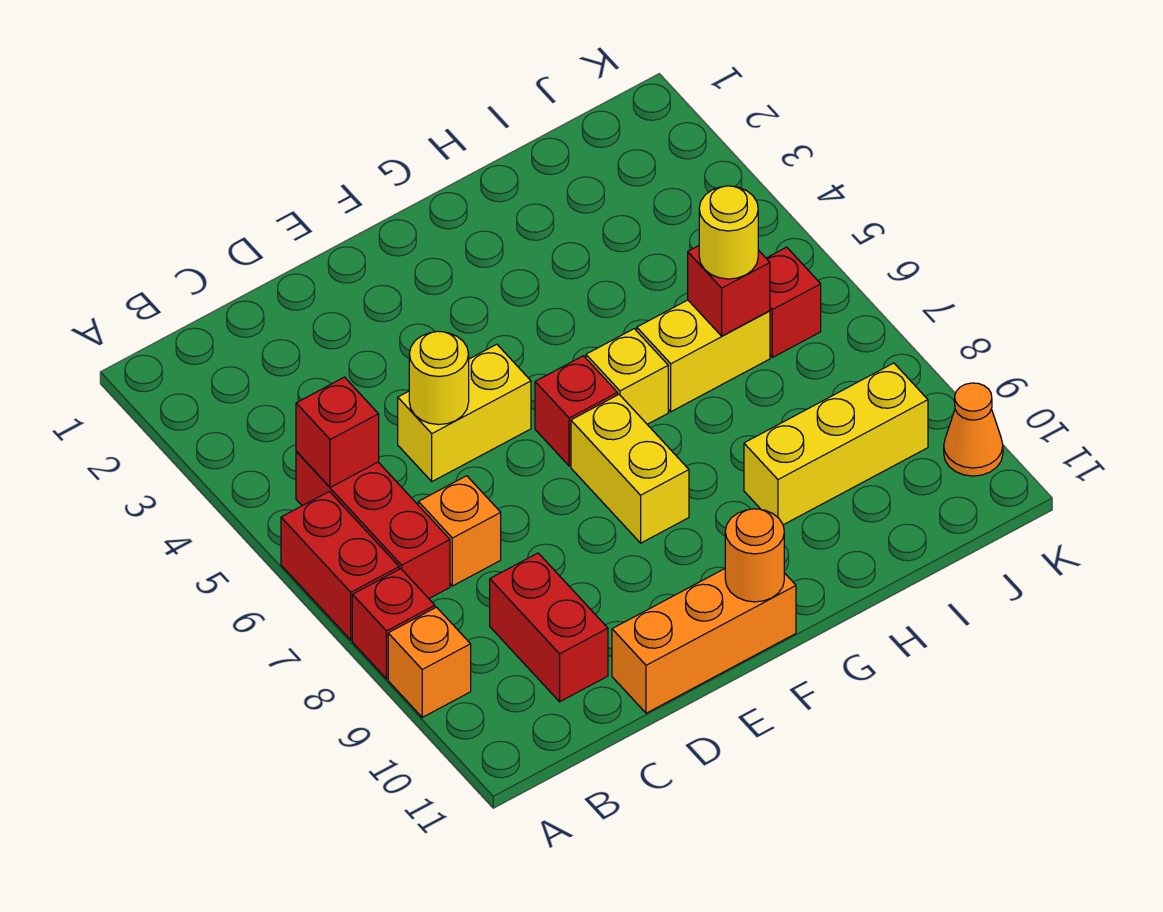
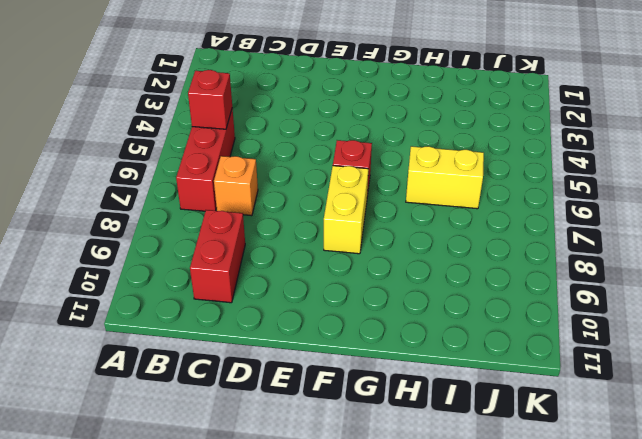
none -> red brick A6:A7 level 1
none -> red brick A8 level 1
none -> orange brick A9 level 1

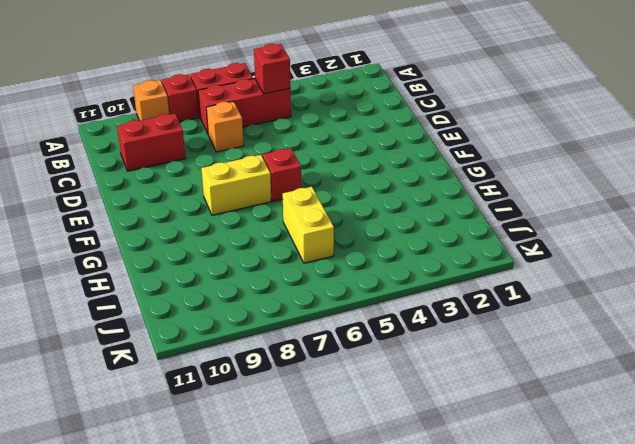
none -> yellow brick D5:E5 level 1
none -> orange brick D11:F11 level 1
none -> yellow brick G6 level 1

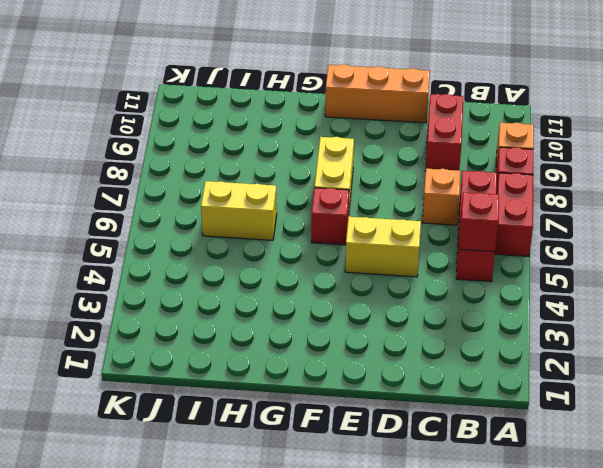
none -> yellow brick G6 level 1
none -> yellow brick H9:J9 level 1
none -> red brick J6 level 1

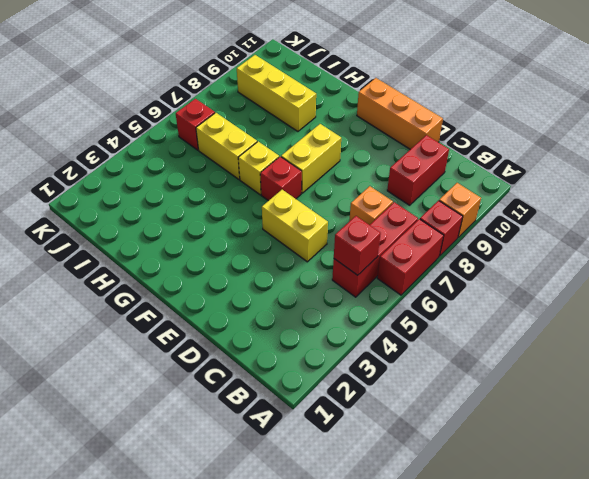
none -> orange cone K10 level 1
none -> yellow round brick D5 level 2
none -> orange round brick F11 level 2

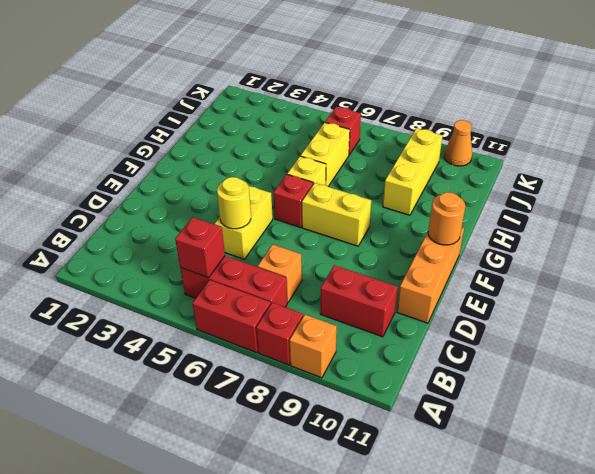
none -> red brick I6 level 2
none -> yellow round brick I6 level 3

